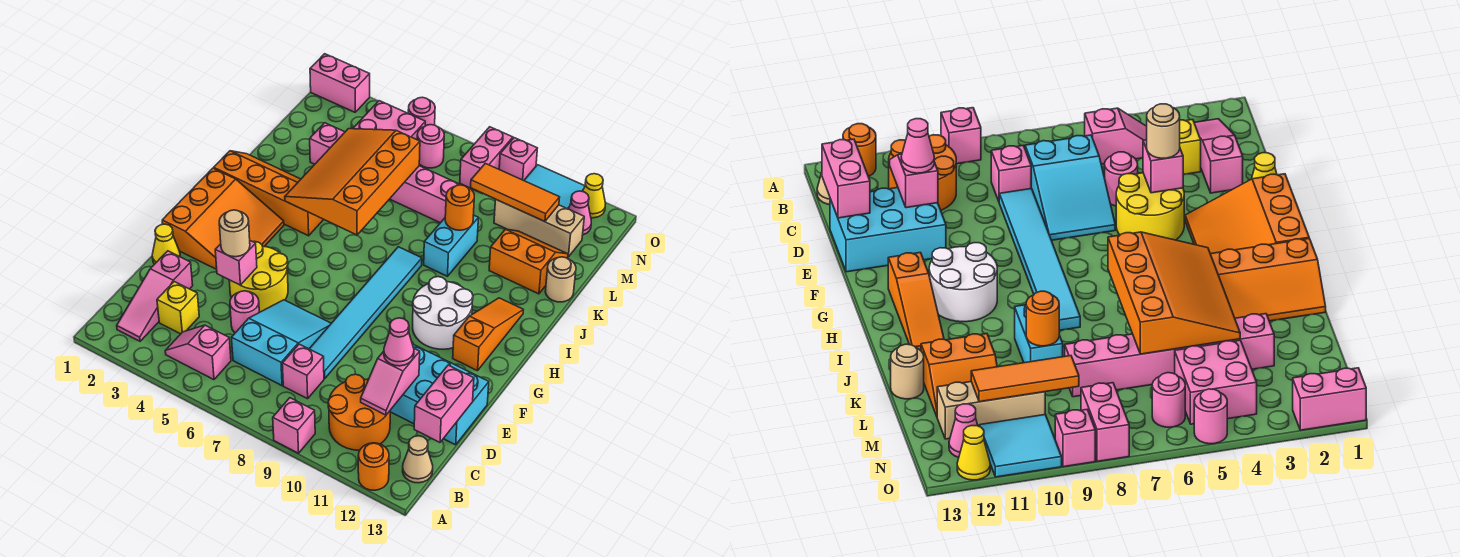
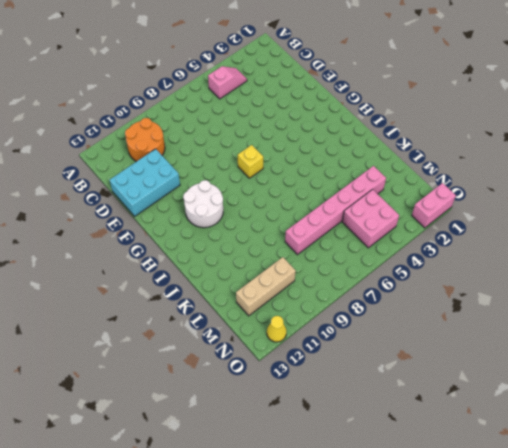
yellow brick G7 level 1 -> yellow brick C3 level 1
none -> pink brick A9 level 1
none -> orange round brick A12 level 1
none -> pink slope B2:D2 level 1 top D
none -> tan cone B13 level 1

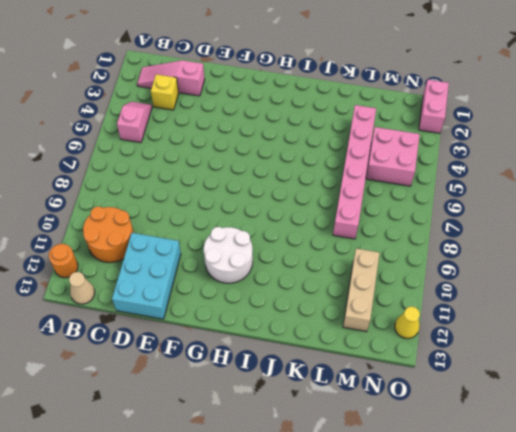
none -> pink brick A9 level 1
none -> cyan slope C6:E7 level 1 top C
none -> pink brick C8 level 1
none -> pink round brick D5 level 1

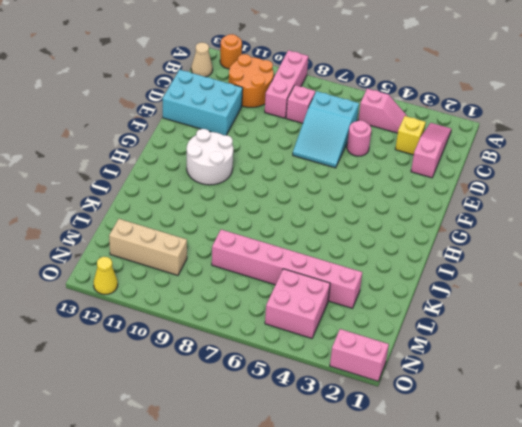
pink brick A9:C9 level 1 -> pink brick A9 level 1
none -> cyan tile D8:I8 level 1
none -> yellow cone E1 level 1
none -> yellow round brick E4:F5 level 1
none -> orange slope F1:H3 level 1 top 1

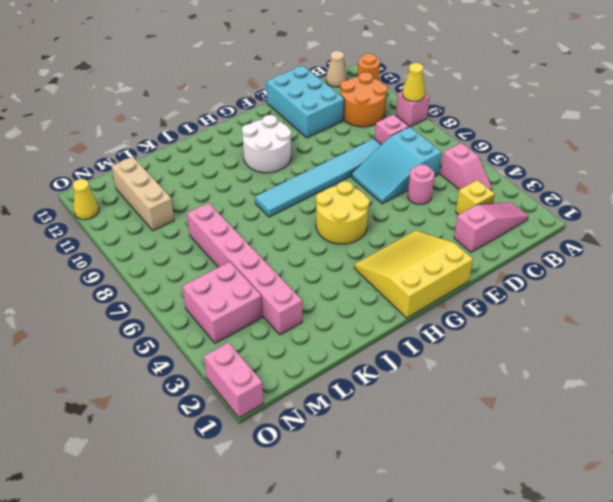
yellow cone A9 level 2 -> yellow cone E1 level 1
yellow slope F1:H3 level 1 top 1 -> orange slope F1:H3 level 1 top 1
yellow round brick G5:H6 level 1 -> yellow round brick E4:F5 level 1
none -> orange slope G12:I12 level 1 top G
none -> orange slope I1:J4 level 1 top I
none -> cyan brick J9:K9 level 1
none -> orange slope K11:L12 level 1 top K

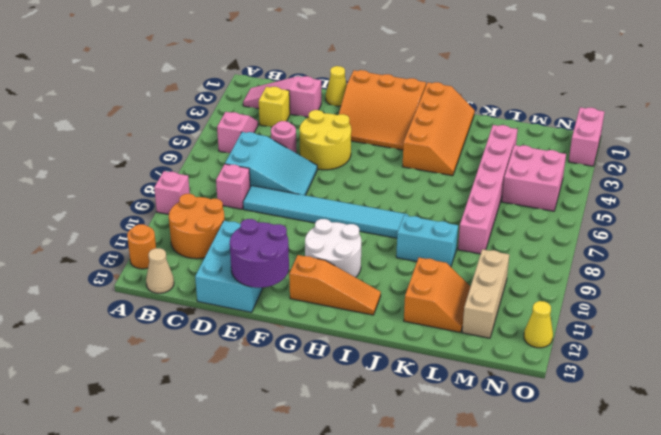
purple round brick E12:F13 level 2 -> none
none -> tan round brick K13 level 1
none -> pink round brick N6 level 1
none -> pink brick N8:O8 level 1
none -> cyan tile N10:O11 level 1

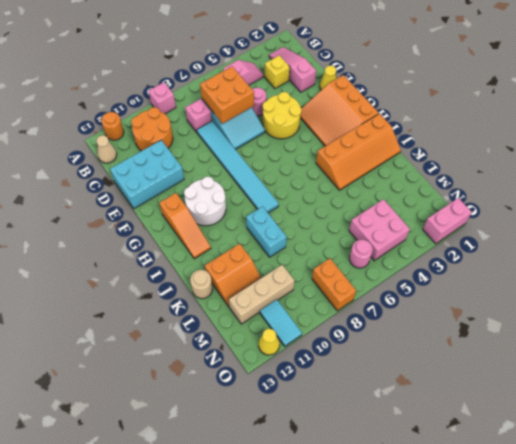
orange brick C6:D7 level 2 -> none
orange brick N8:O8 level 1 -> pink brick N8:O8 level 1
cyan tile N11:O11 level 1 -> cyan tile N10:O11 level 1
none -> pink brick L3:L8 level 1
none -> pink cone N12 level 1
none -> pink round brick O5 level 1
none -> pink brick O9 level 1

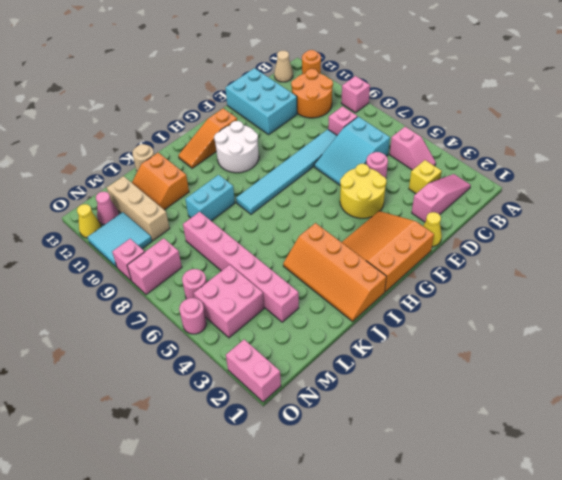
none -> pink slope C11:D11 level 2 top D
none -> pink brick C13:D13 level 2
none -> pink brick E4 level 2
none -> orange slope I4:L6 level 2 top 6

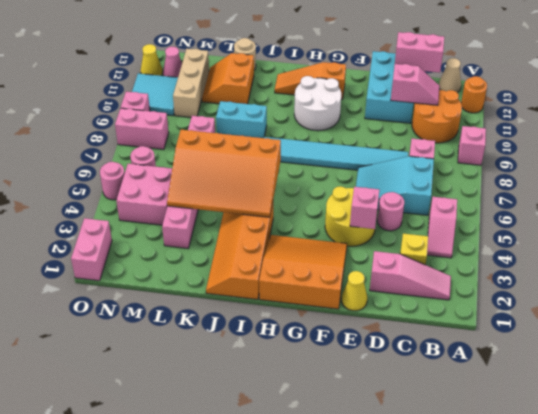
none -> orange round brick K9 level 2
none -> orange tile M9:M11 level 2
none -> pink cone D11 level 3
none -> tan round brick E4 level 3

